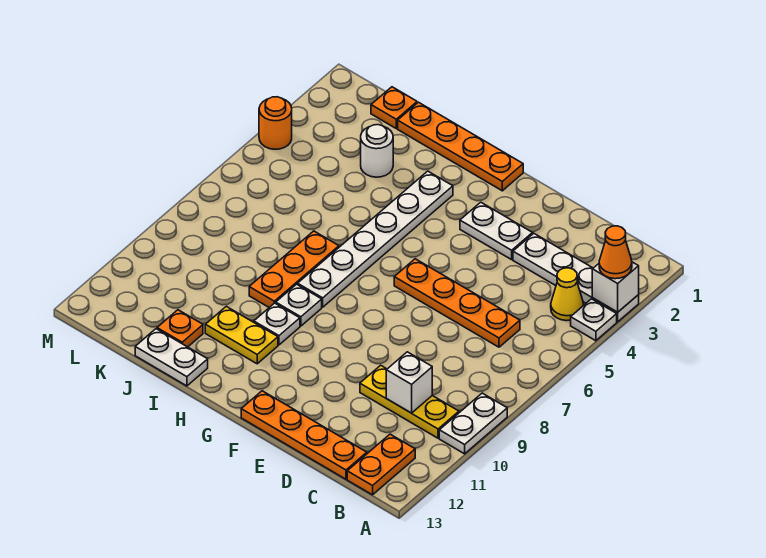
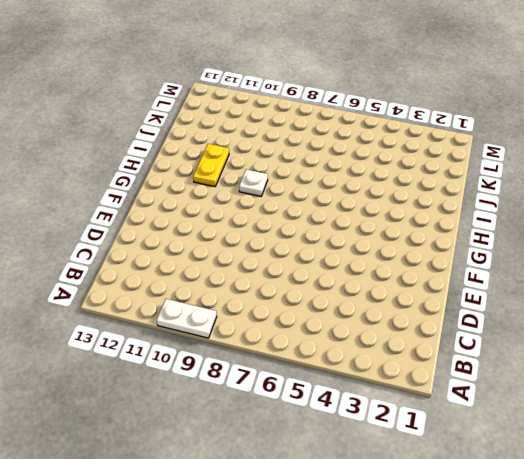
none -> white plate A3:D3 level 1
none -> white plate A4 level 1
none -> yellow cone B4 level 1

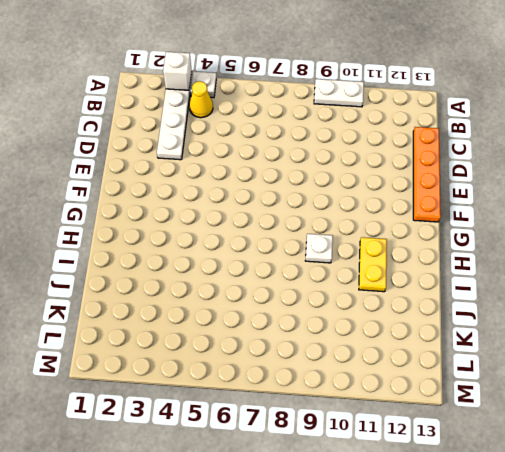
none -> yellow plate B10:D10 level 1
none -> orange plate B12:B13 level 1
none -> orange plate C6:F6 level 1

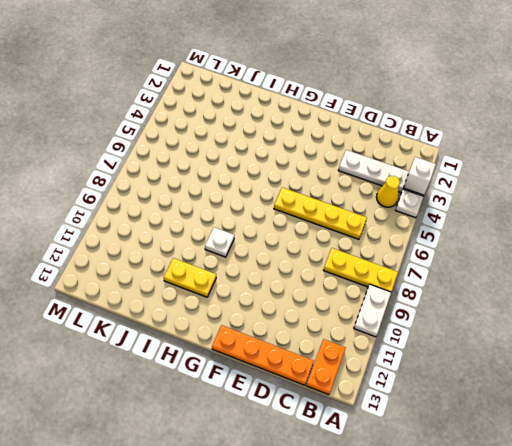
yellow plate A8:C8 level 1 -> yellow plate B10:D10 level 1
yellow plate C6:F6 level 1 -> orange plate C6:F6 level 1
none -> white plate E3:F3 level 1
none -> orange plate G1:J1 level 1
none -> white plate H3:H8 level 1

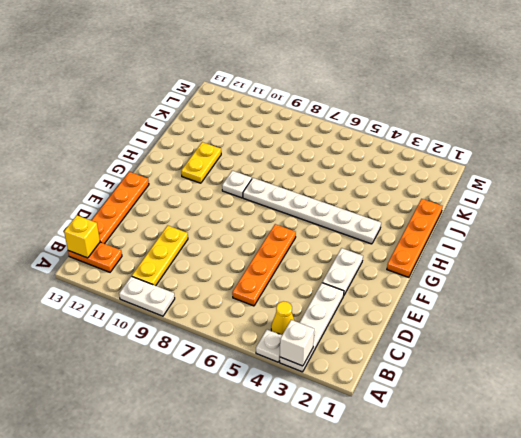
yellow brick B13 level 2 -> none
none -> white plate H10 level 1
none -> orange plate I7:I9 level 1
none -> white plate I13:J13 level 1

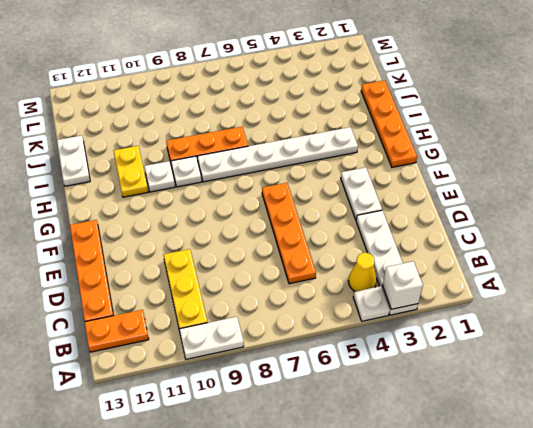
none -> white round brick J3 level 1
none -> orange plate J12 level 1
none -> orange plate K1 level 1

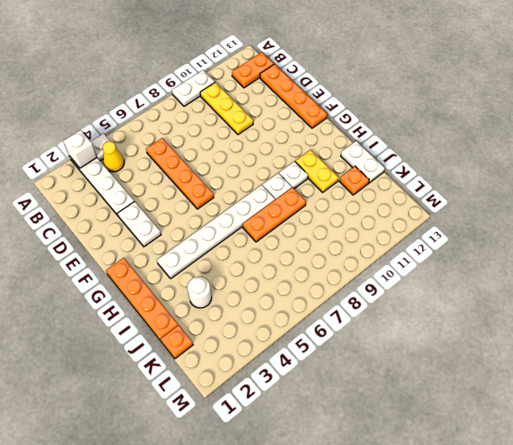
none -> orange round brick M4 level 1
none -> white brick C10 level 2
none -> orange cone A3 level 3

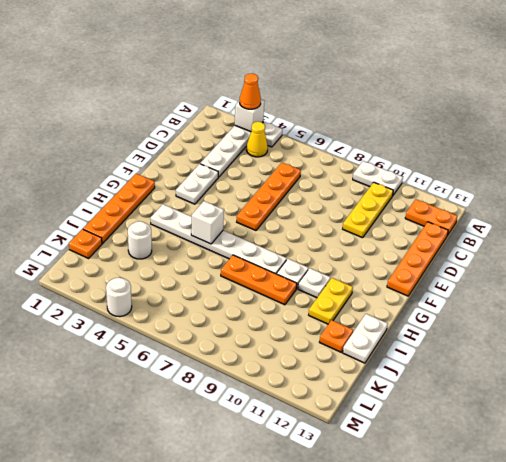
white brick H5 level 2 -> white brick C10 level 2
white round brick M4 level 1 -> orange round brick M4 level 1

